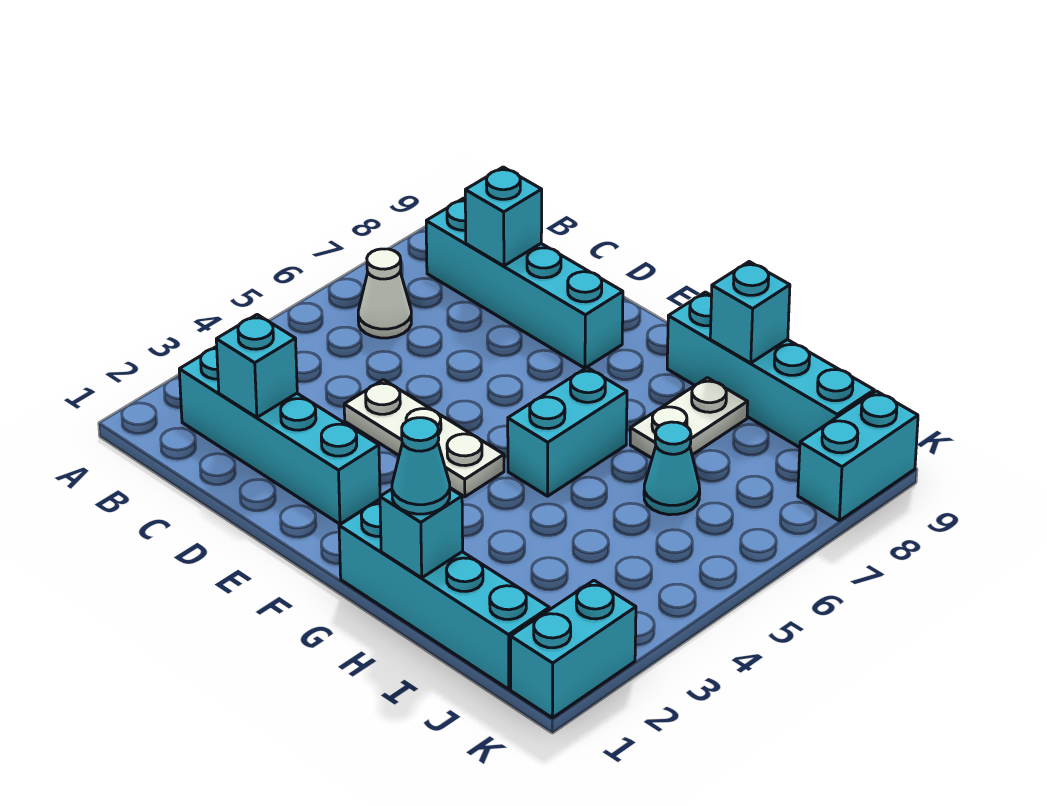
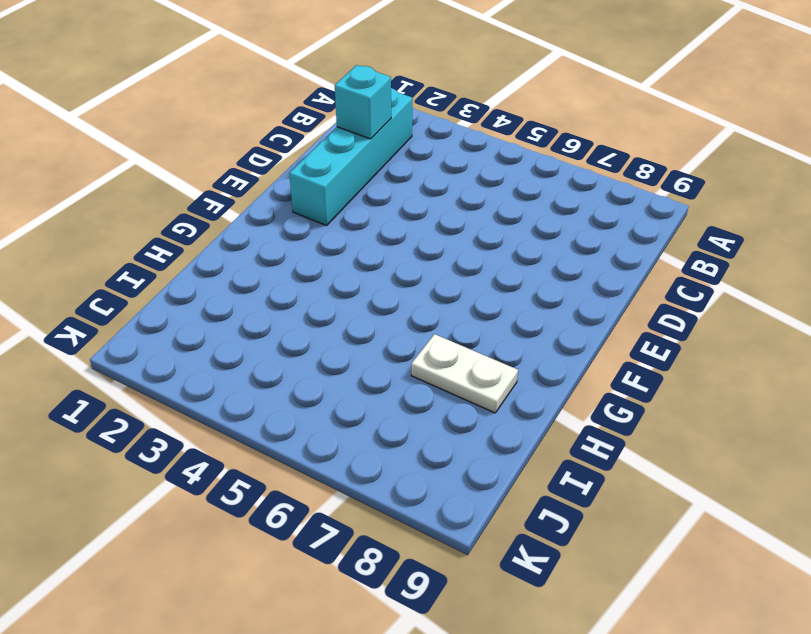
none -> white cone B6 level 1
none -> cyan brick B8:E8 level 1
none -> white plate D4:F4 level 1

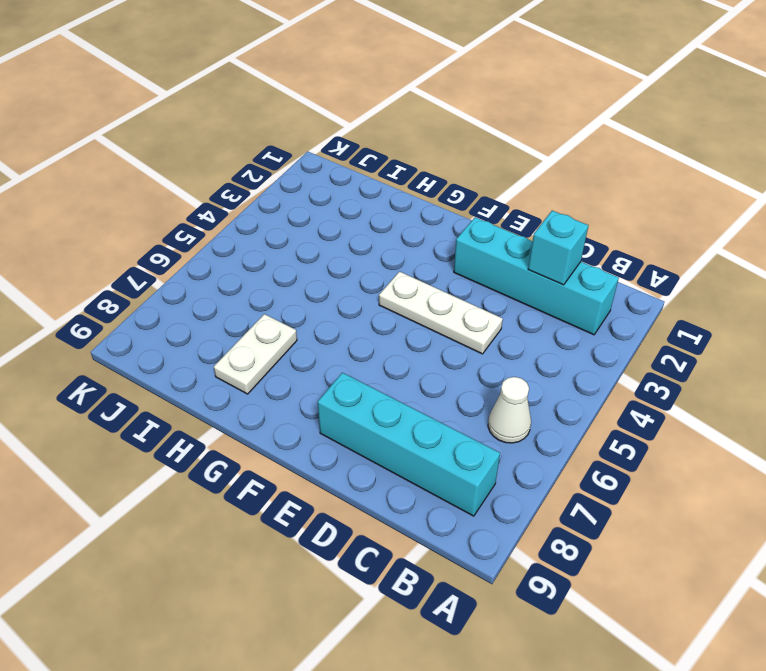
none -> cyan brick G1:J1 level 1
none -> cyan brick G5:G6 level 1
none -> cyan brick G9:J9 level 1

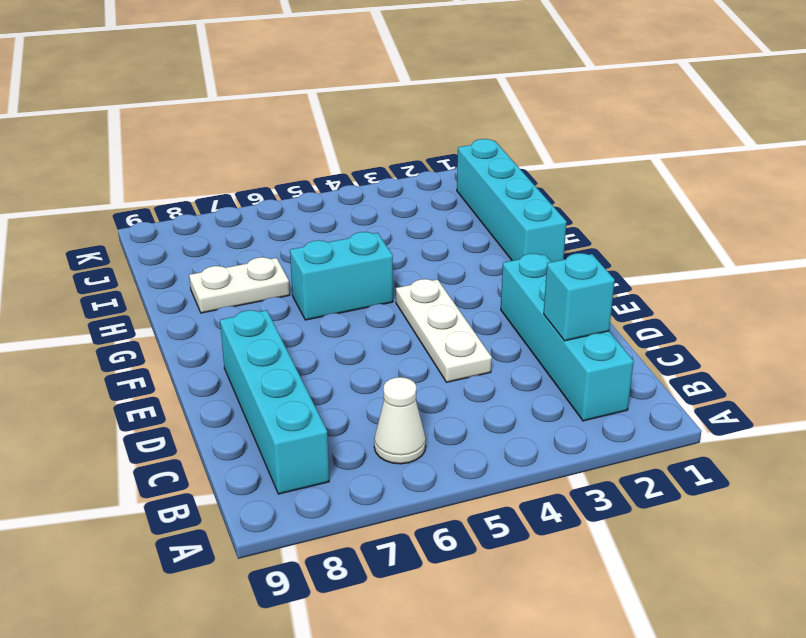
none -> cyan brick G9:J9 level 1
none -> cyan cone I6 level 1
none -> cyan brick K1:K2 level 1

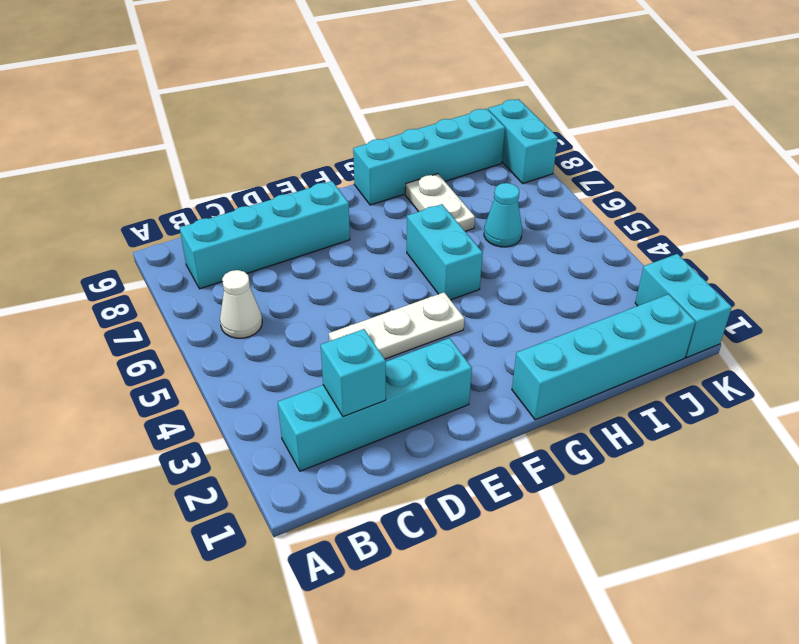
none -> cyan brick C8 level 2
none -> cyan brick H1 level 2
none -> cyan brick H9 level 2

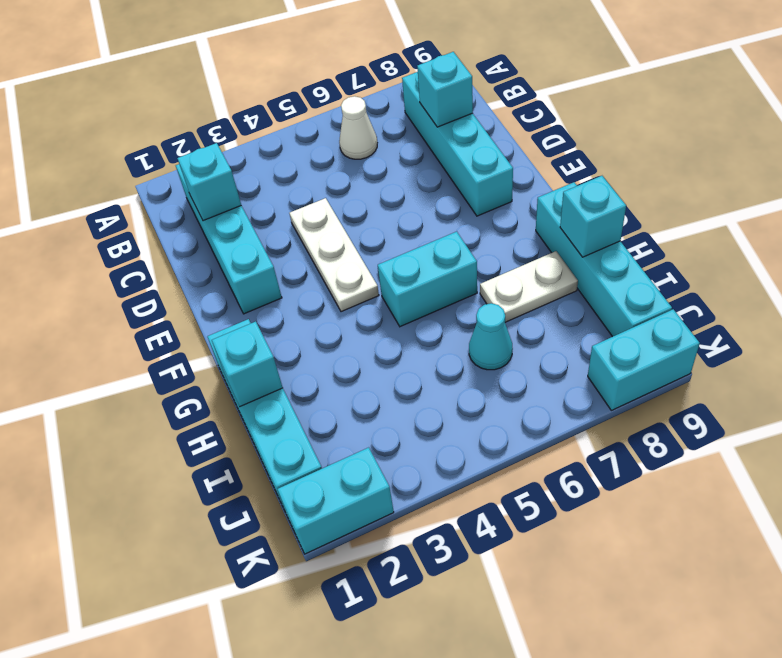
none -> cyan cone H1 level 3

